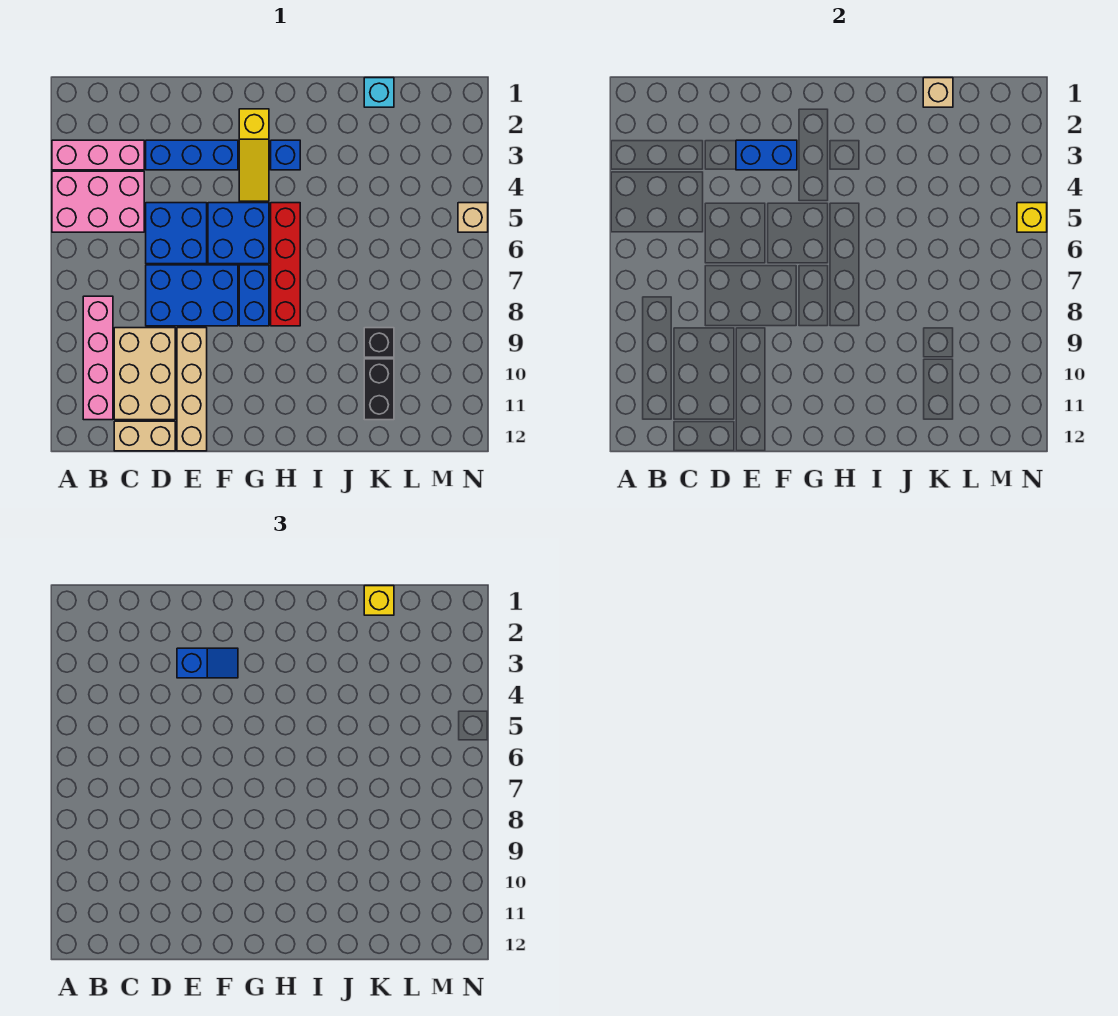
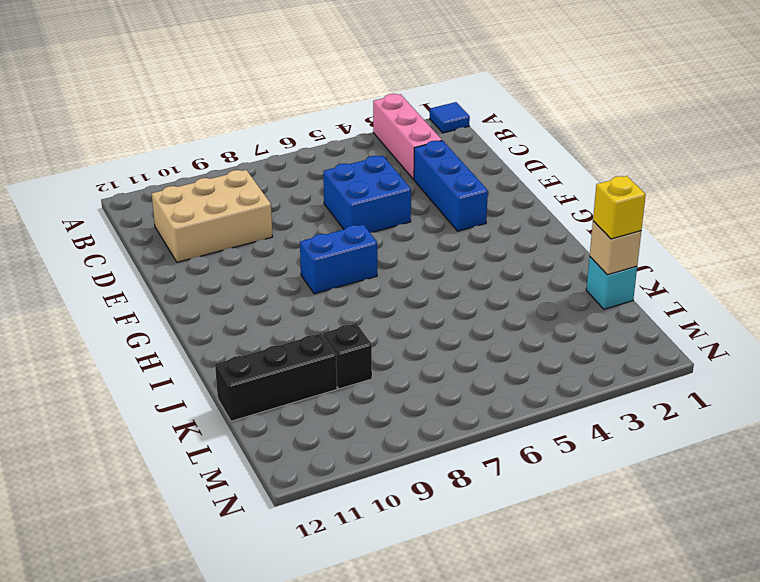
blue tile A1 level 1 -> none
black brick K10:K12 level 1 -> black brick K10:K11 level 1
none -> pink brick A4:C5 level 1
none -> pink brick B8:B11 level 1
none -> tan brick C12:D12 level 1

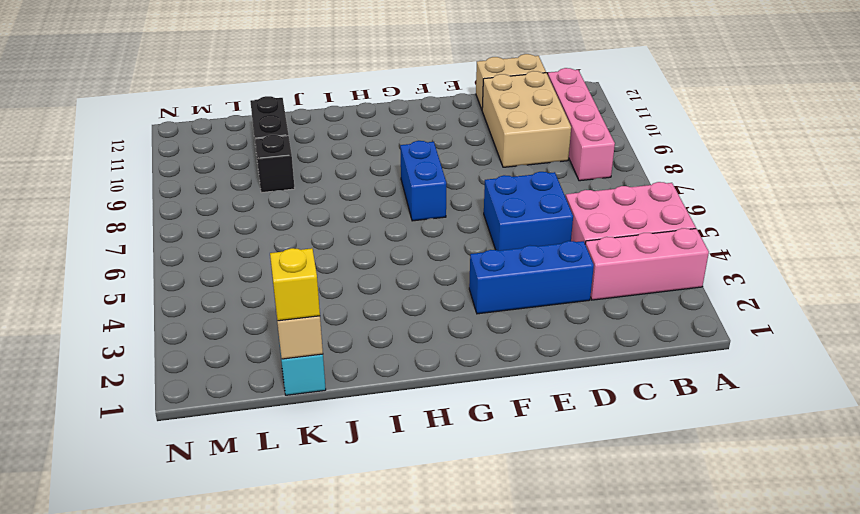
none -> blue brick D7:F8 level 1
none -> tan brick E9:E12 level 1
none -> blue brick F5:G6 level 1

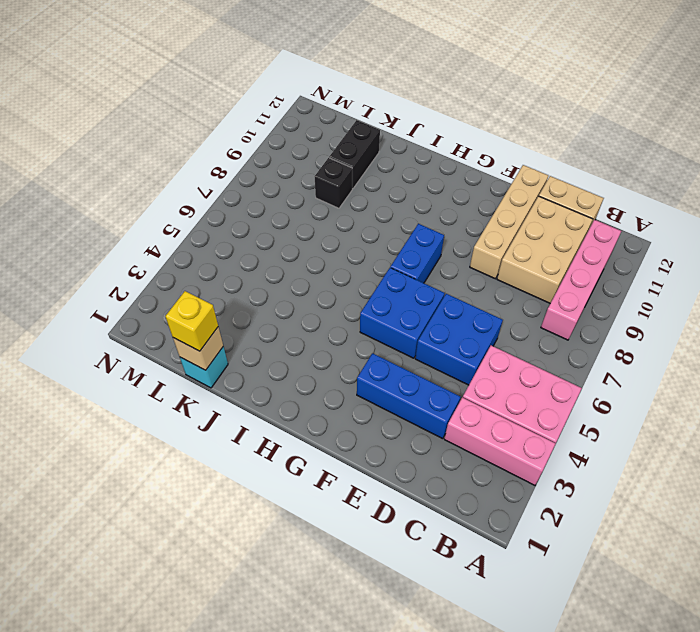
none -> blue brick D7:F8 level 1
none -> yellow slope G2:G4 level 1 top 2
none -> blue brick H3 level 1

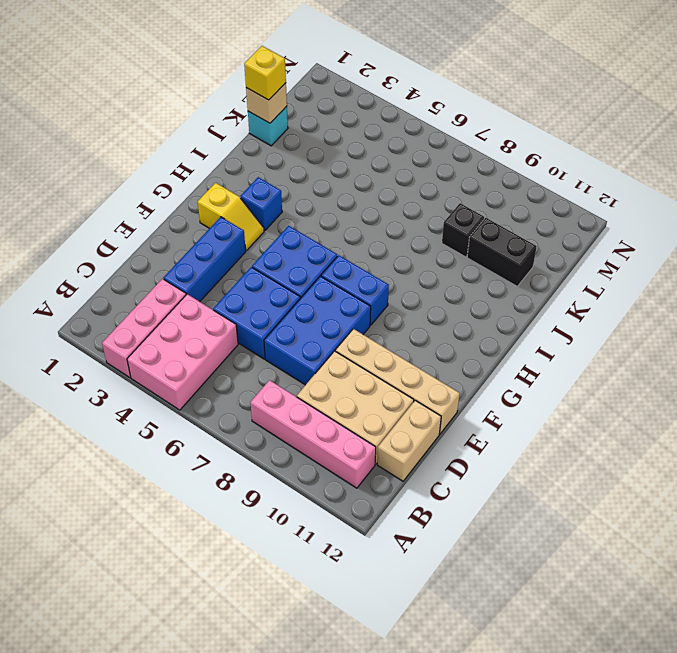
yellow slope G2:G3 level 1 top 2 -> yellow slope G2:G4 level 1 top 2
none -> red brick H5:H8 level 1
none -> tan brick N5 level 1
none -> blue brick E3:F3 level 2

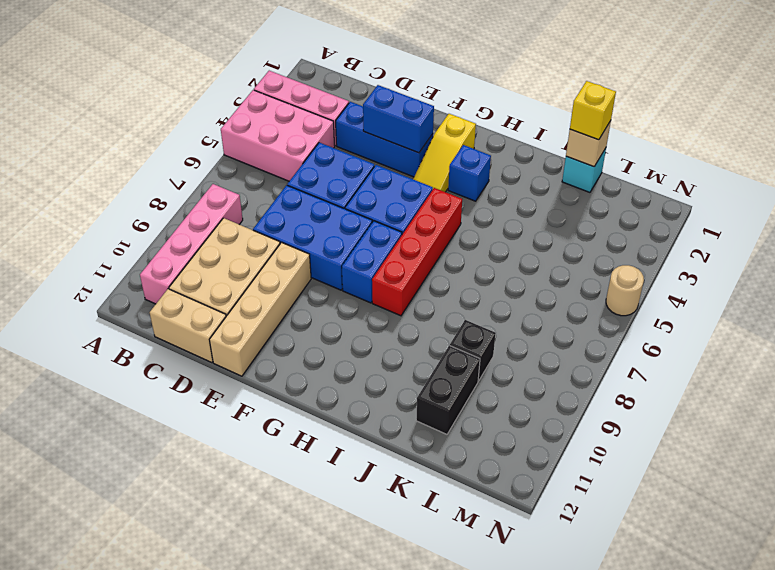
tan round brick N5 level 1 -> tan brick N5 level 1
none -> yellow brick N5 level 2
none -> blue slope E3:F3 level 3 top E

